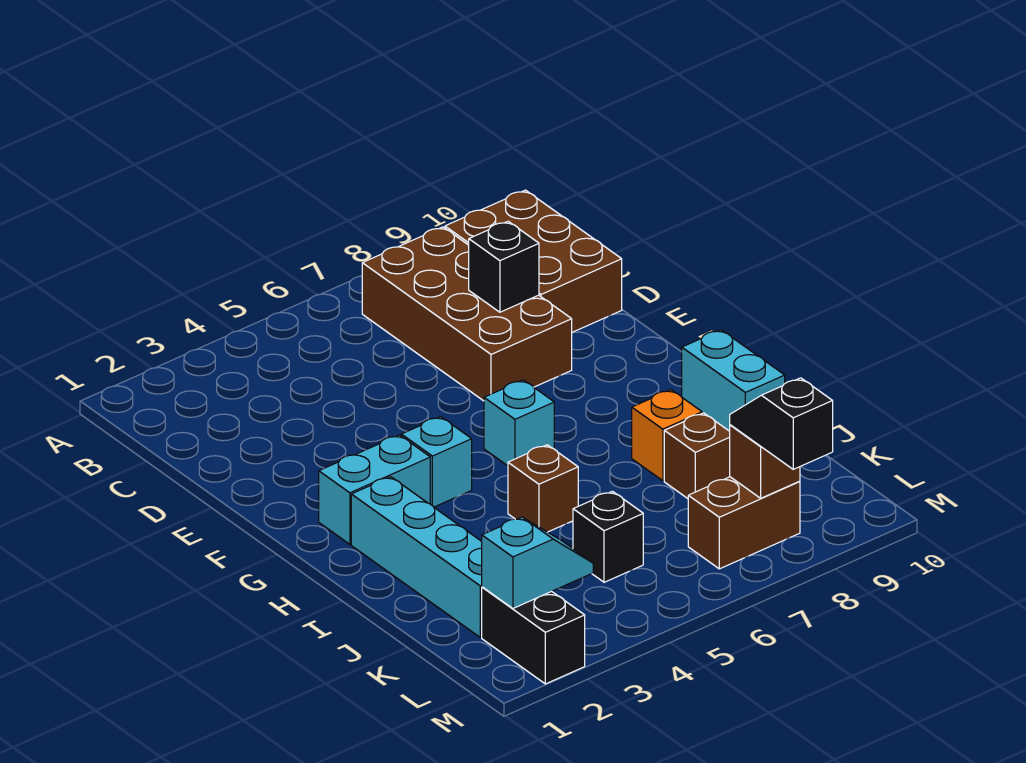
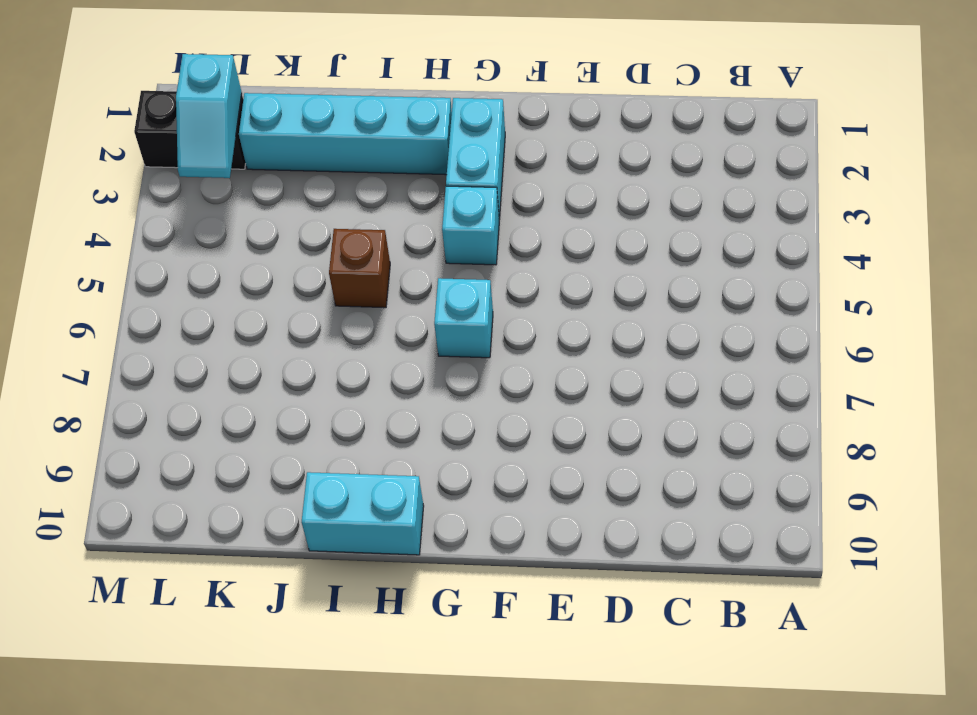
none -> brown brick B7:E8 level 1
none -> brown brick B9:D10 level 1
none -> orange brick I8 level 1

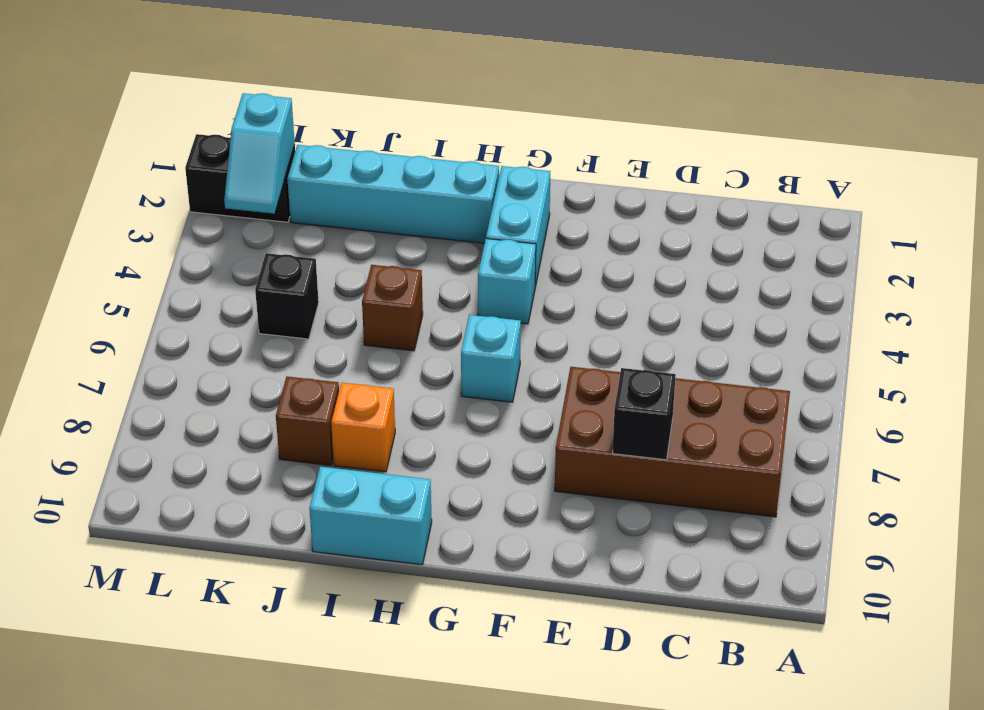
none -> brown brick B9:D10 level 1
none -> brown brick L7:L8 level 1
none -> brown brick L8 level 2

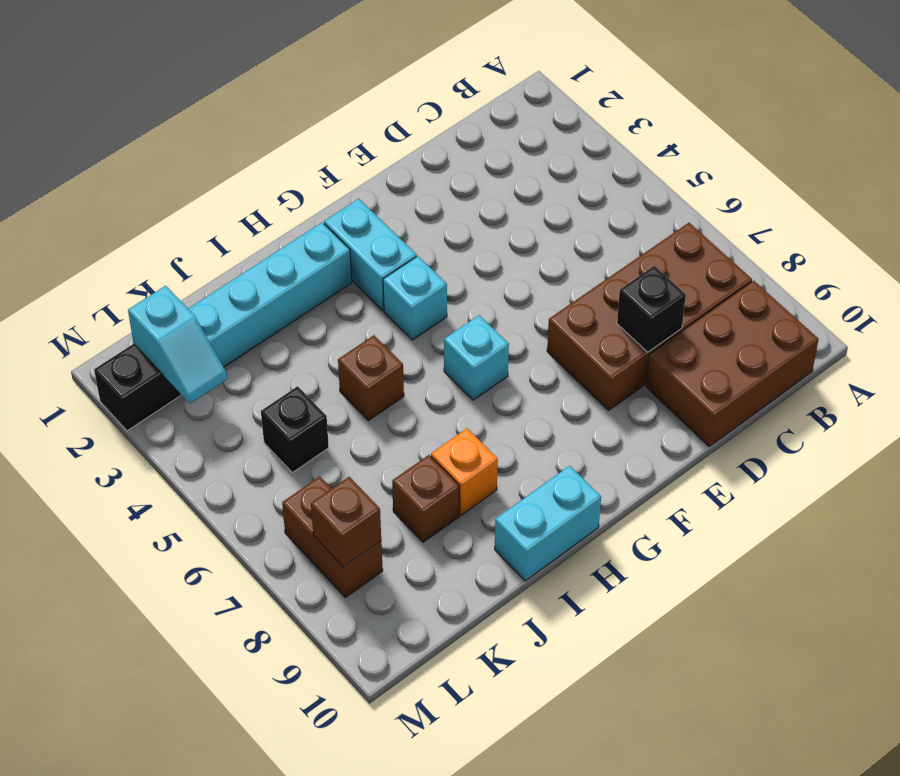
none -> black slope L8:M8 level 3 top M

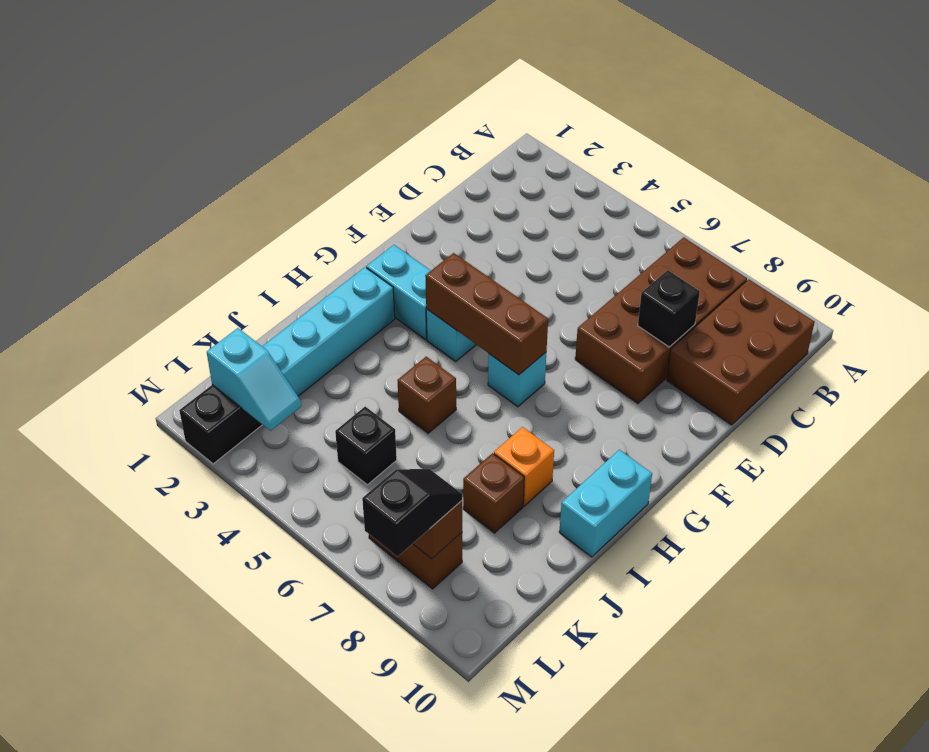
brown brick G4:G6 level 2 -> none

